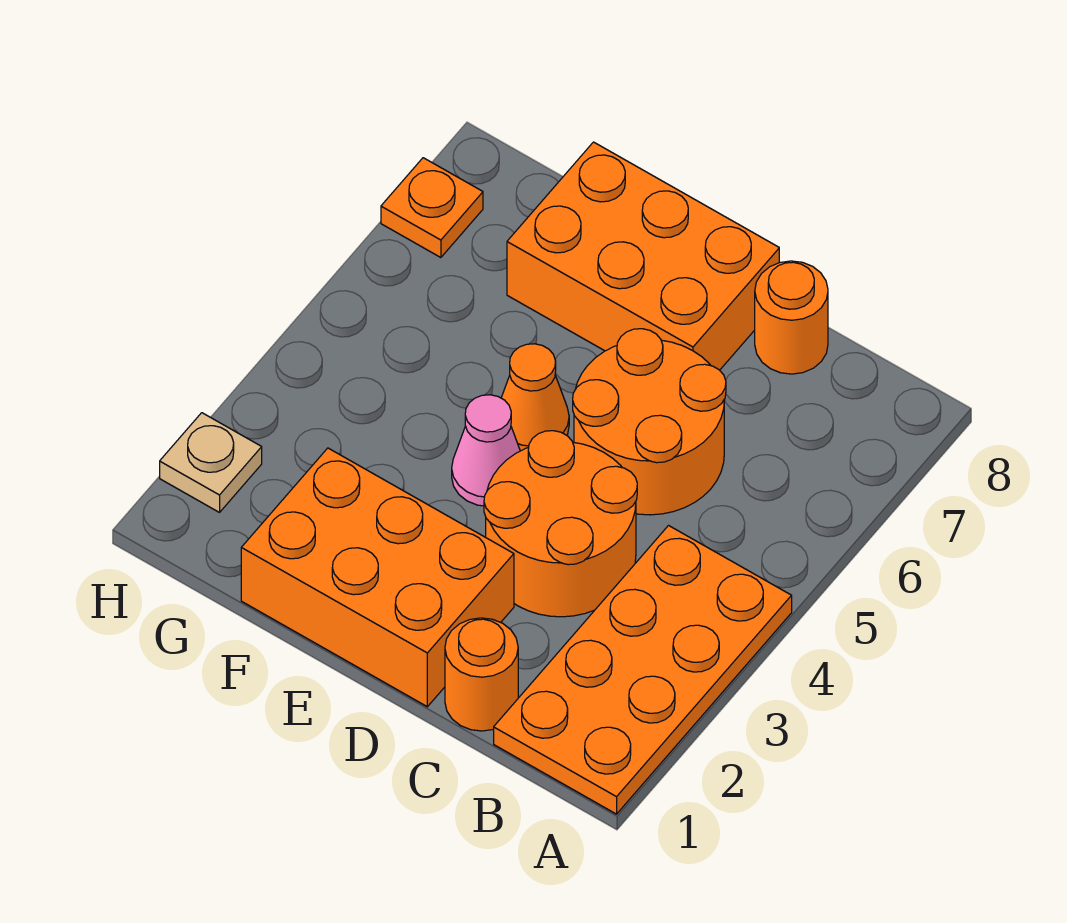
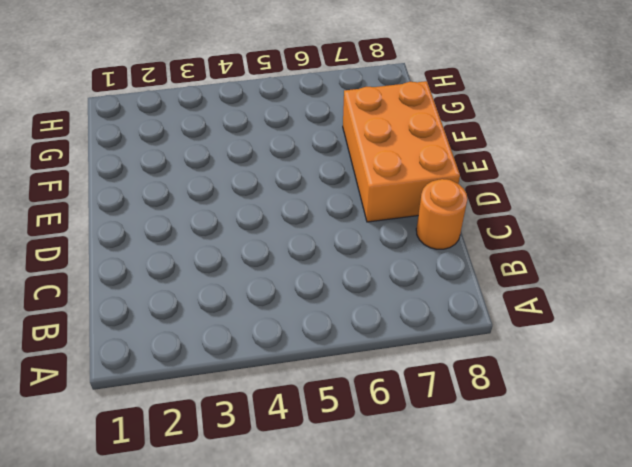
none -> orange plate A1:B4 level 1
none -> orange round brick C1 level 1

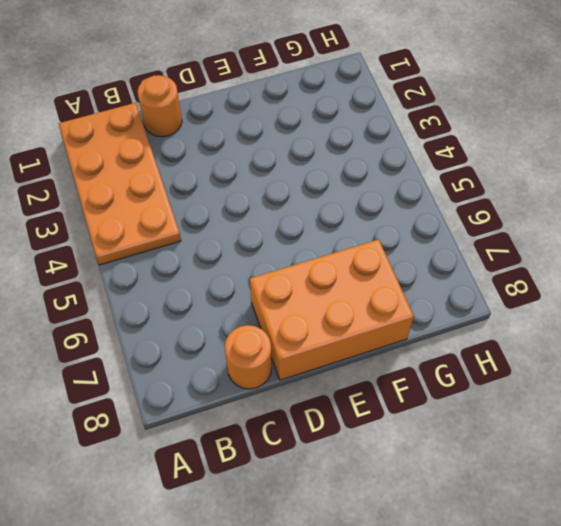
none -> orange round brick C3:D4 level 1
none -> orange round brick C5:D6 level 1

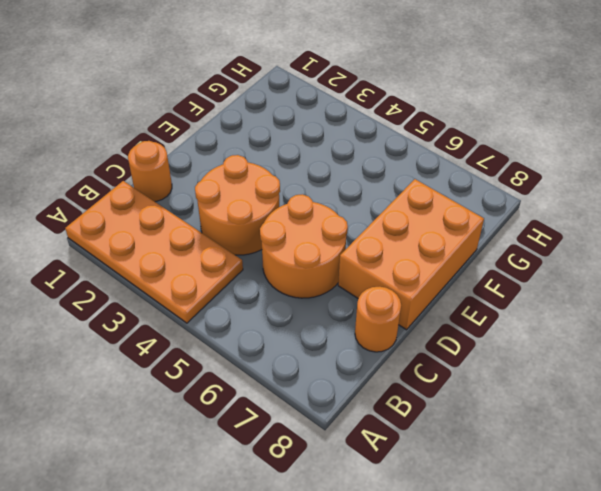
none -> orange brick D1:F2 level 1
none -> pink cone E4 level 1

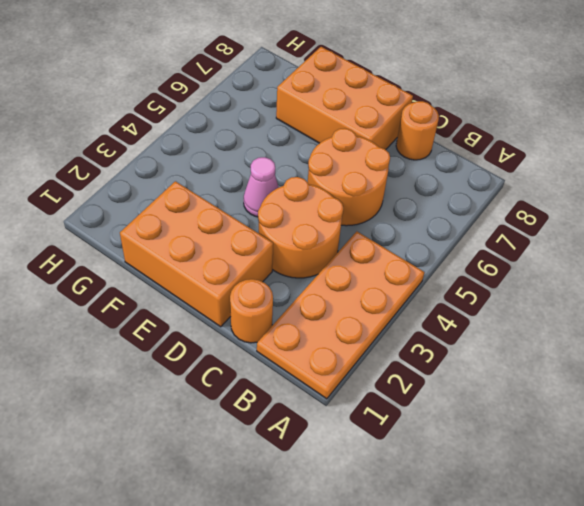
none -> orange cone E5 level 1
none -> tan plate H2 level 1

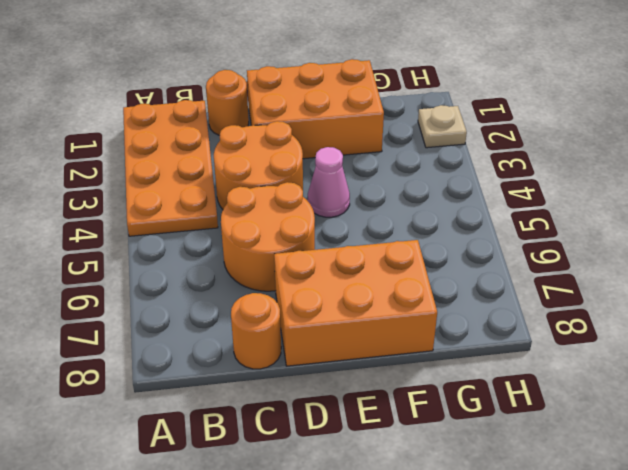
none -> orange cone E5 level 1
none -> orange plate H7 level 1

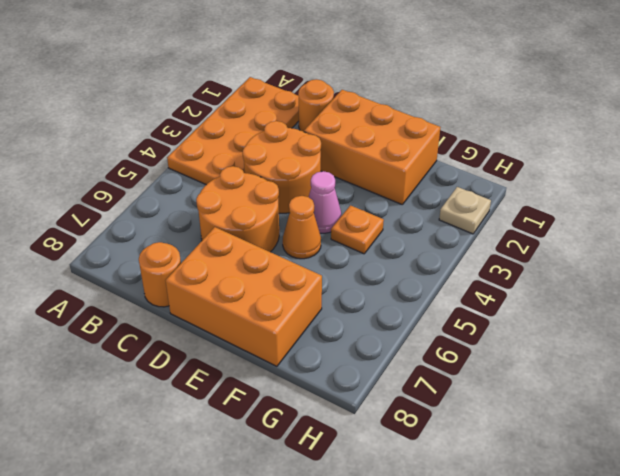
orange plate F4 level 1 -> orange plate H7 level 1

